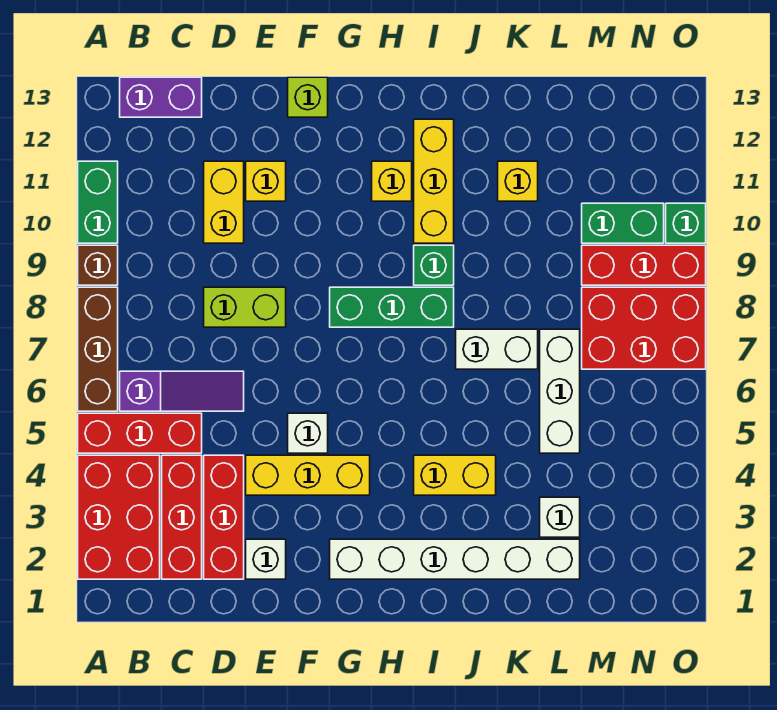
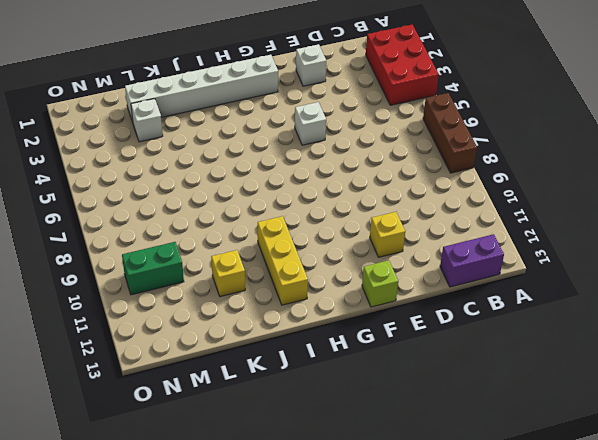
none -> red brick A5:C5 level 1
none -> brown brick A9 level 1
none -> green brick A10:A11 level 1
none -> purple slope B6:D6 level 1 top B

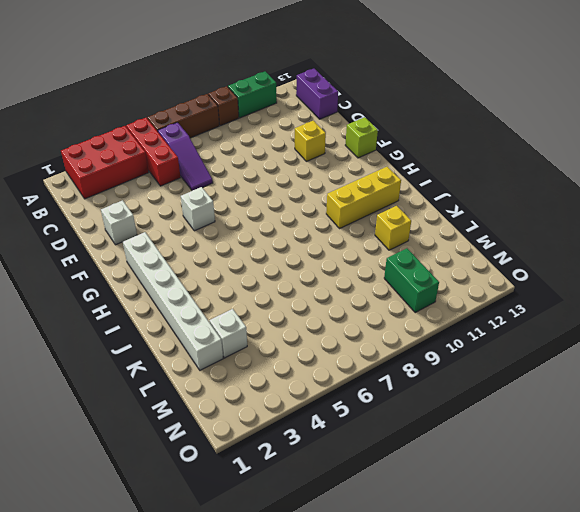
none -> red brick C2:C4 level 1
none -> red brick D2:D4 level 1
none -> lime brick D8:E8 level 1
none -> yellow brick D10:D11 level 1

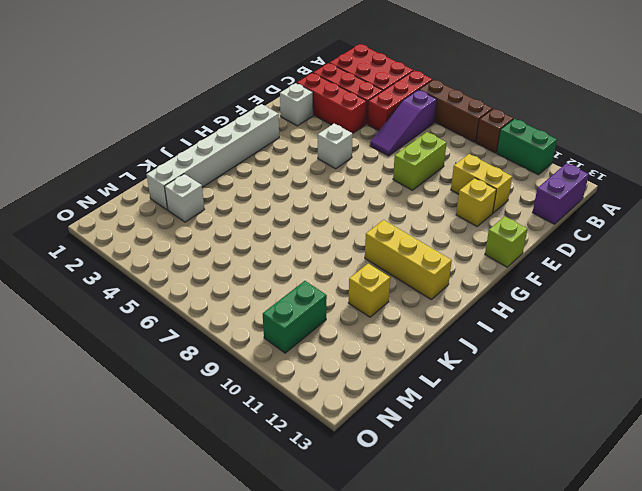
none -> yellow brick E4:G4 level 1
none -> green brick G8:I8 level 1
none -> yellow brick H11 level 1
none -> yellow brick I4:J4 level 1

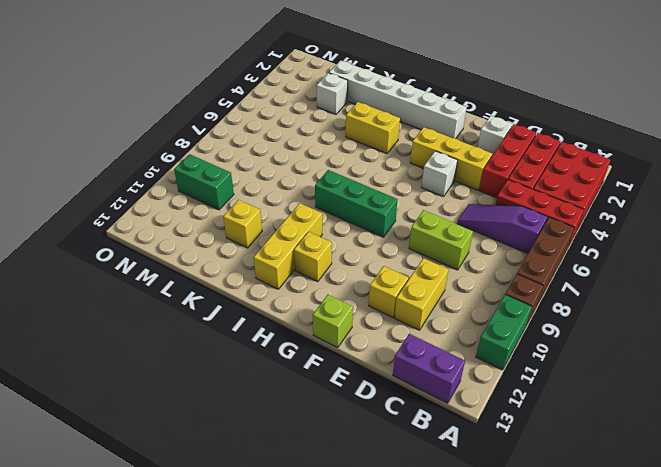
none -> green brick I9 level 1
none -> white brick J7:K7 level 1
none -> white brick L5:L7 level 1
none -> red brick M7:O8 level 1

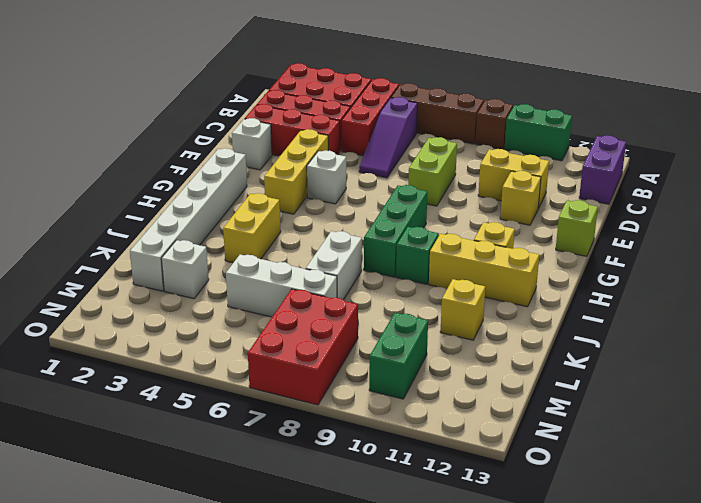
none -> red brick M9:O9 level 1
none -> green brick O10 level 1

